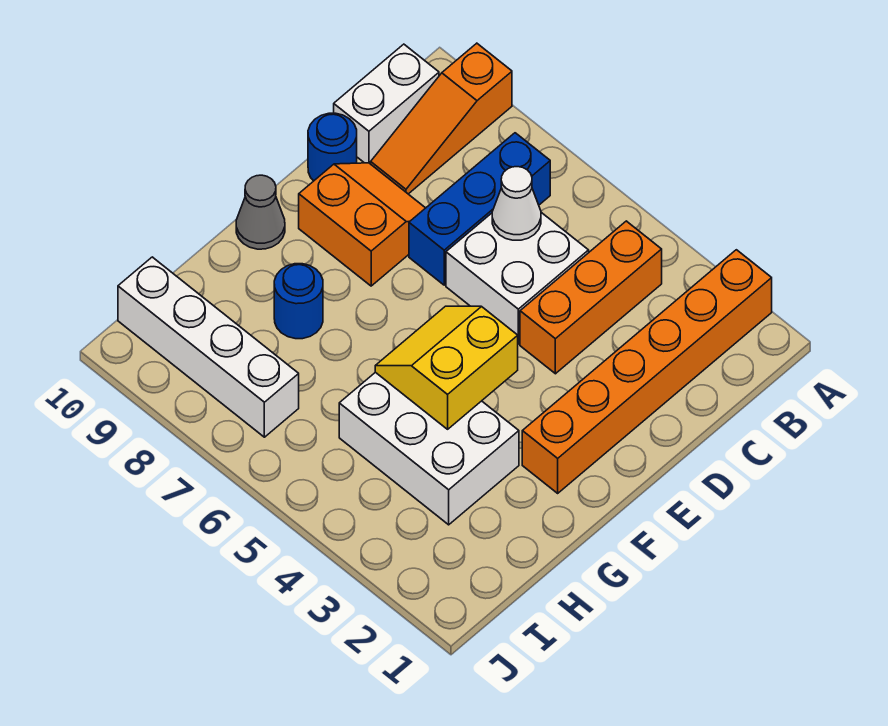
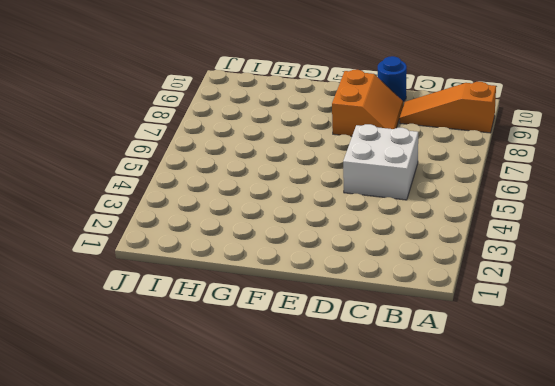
none -> orange brick A2:F2 level 1
none -> orange brick B4:D4 level 1
none -> blue brick B7:D7 level 1

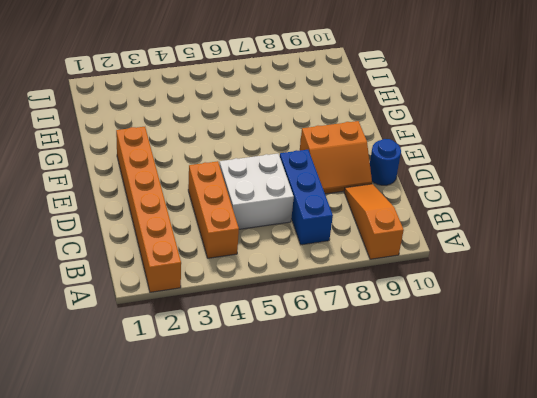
none -> white brick B10:C10 level 1
none -> grey cone F10 level 1
none -> white brick G3:H5 level 1

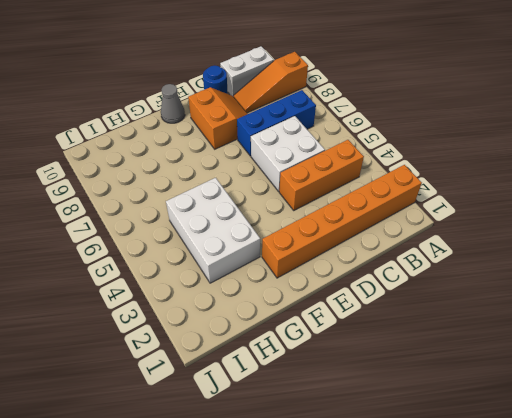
none -> blue round brick G8 level 1
none -> white brick I7:I10 level 1
none -> white cone C6 level 2

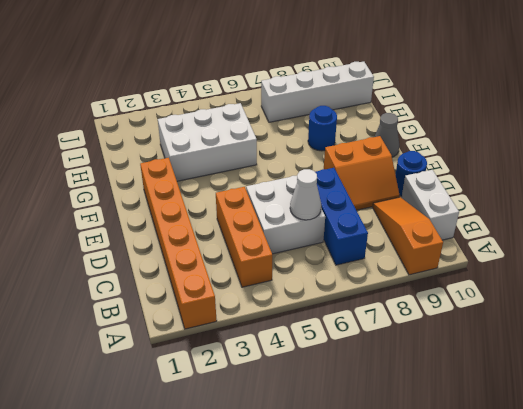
none -> yellow slope F4:G5 level 2 top 4

